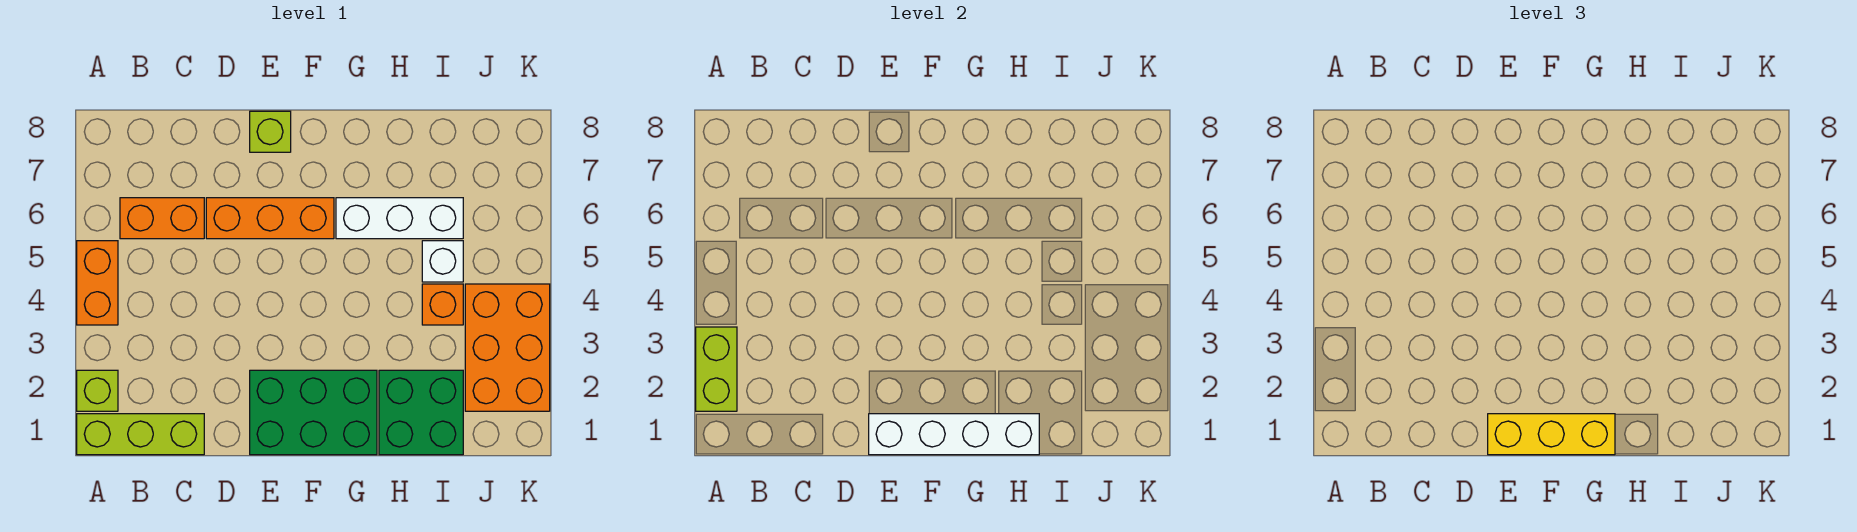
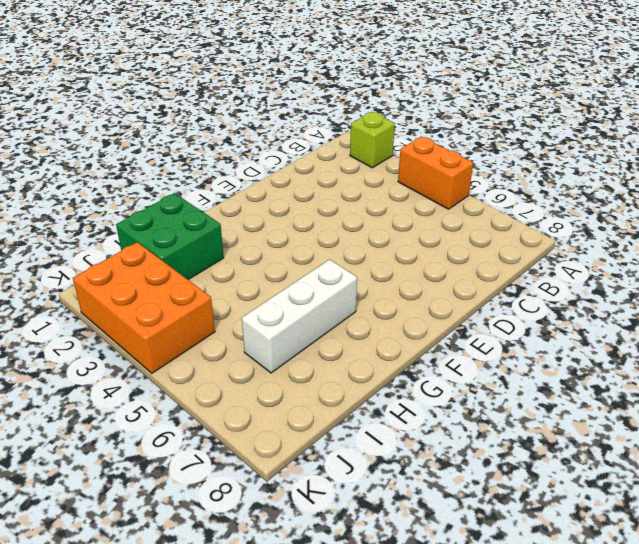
none -> lime brick A1:C1 level 1
none -> orange brick B6:C6 level 1
none -> orange brick D6:F6 level 1

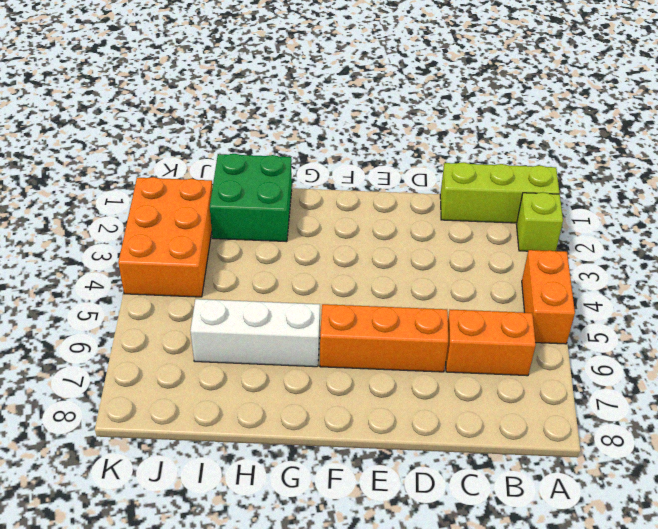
none -> green brick E1:G2 level 1
none -> lime brick E8 level 1
none -> orange brick I4 level 1

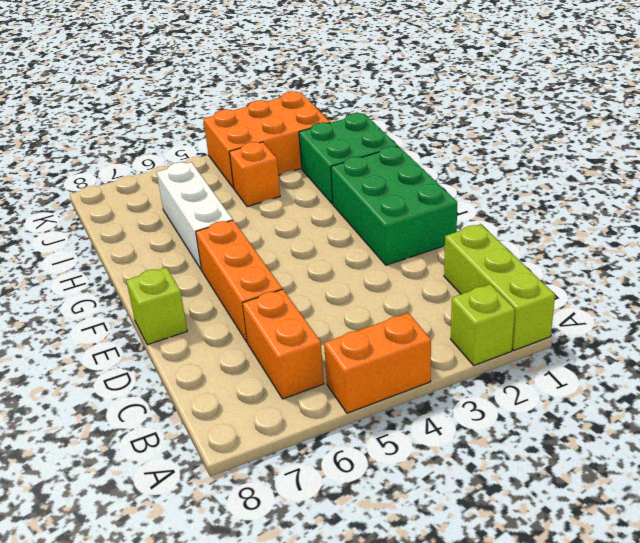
none -> white brick I5 level 1
none -> lime brick A2:A3 level 2
none -> white brick E1:H1 level 2

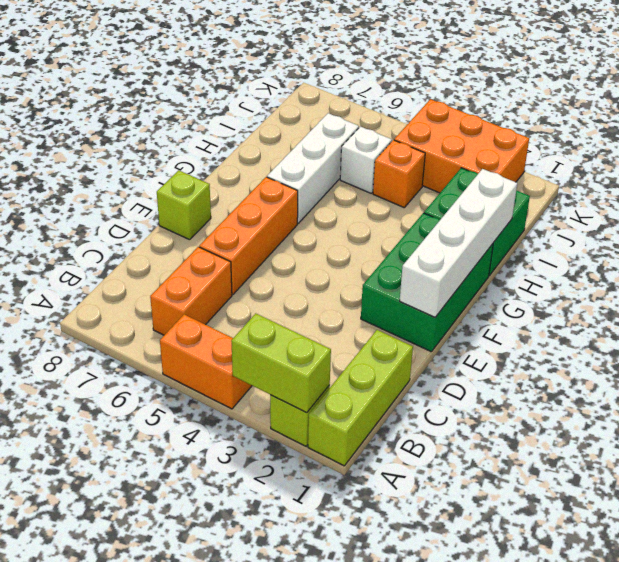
none -> yellow brick E1:G1 level 3

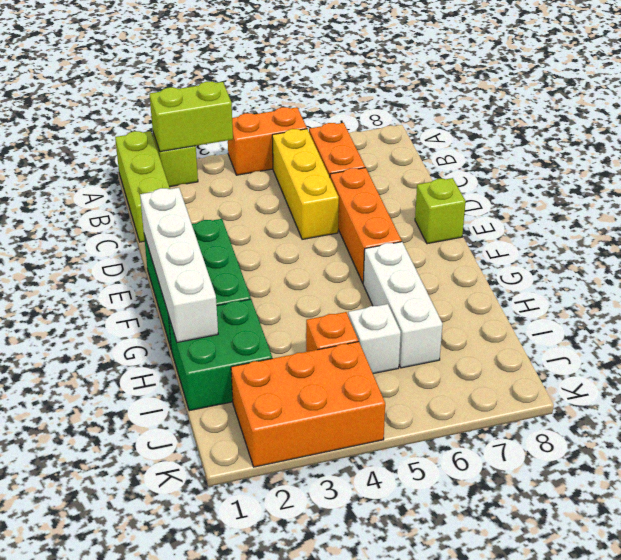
yellow brick B5:D5 level 1 -> yellow brick E1:G1 level 3

